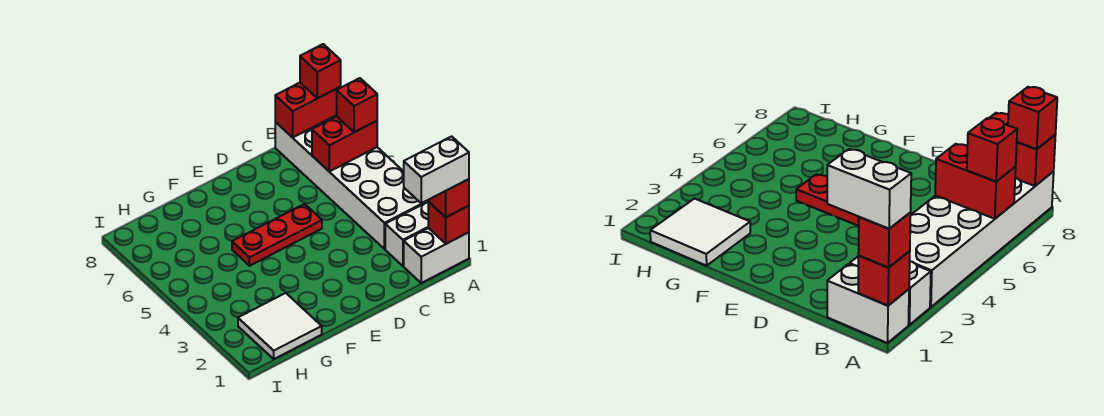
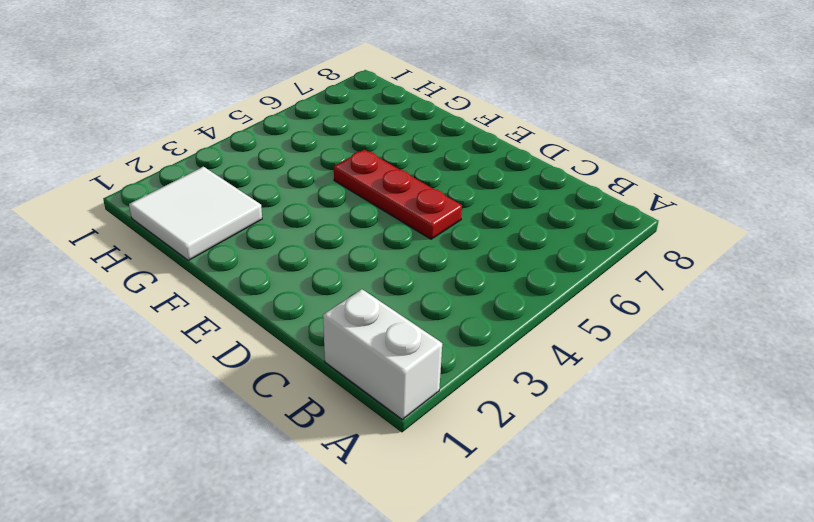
none -> white brick A2:B2 level 1
none -> white brick A3:B8 level 1
none -> red brick A1 level 2

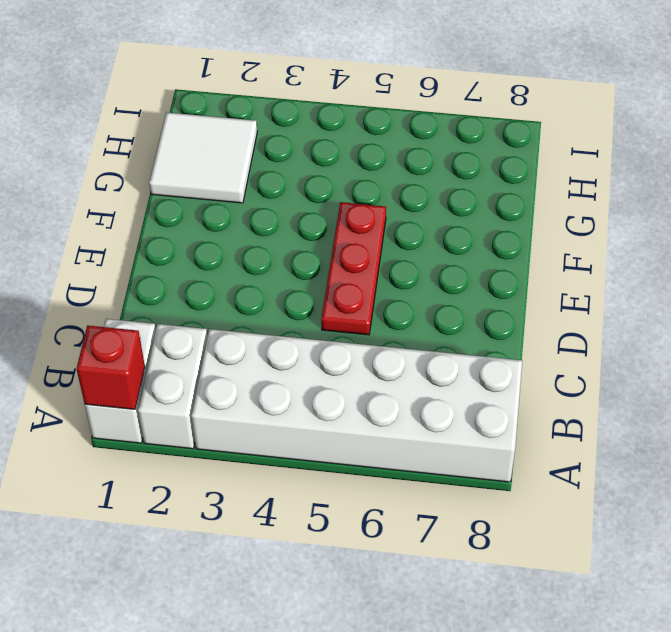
none -> red brick A6:B6 level 2
none -> red brick A8:B8 level 2
none -> red brick A1 level 3

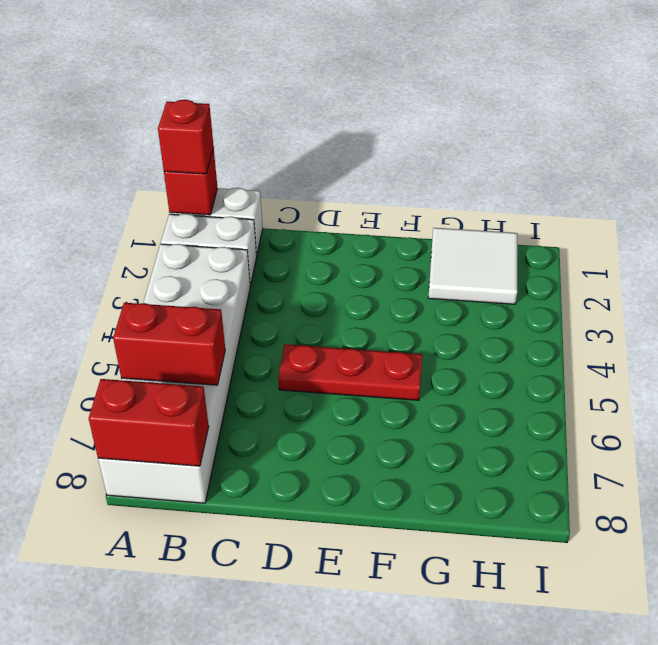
none -> red brick A6 level 3
none -> red brick A8 level 3
none -> white brick A1:B1 level 4

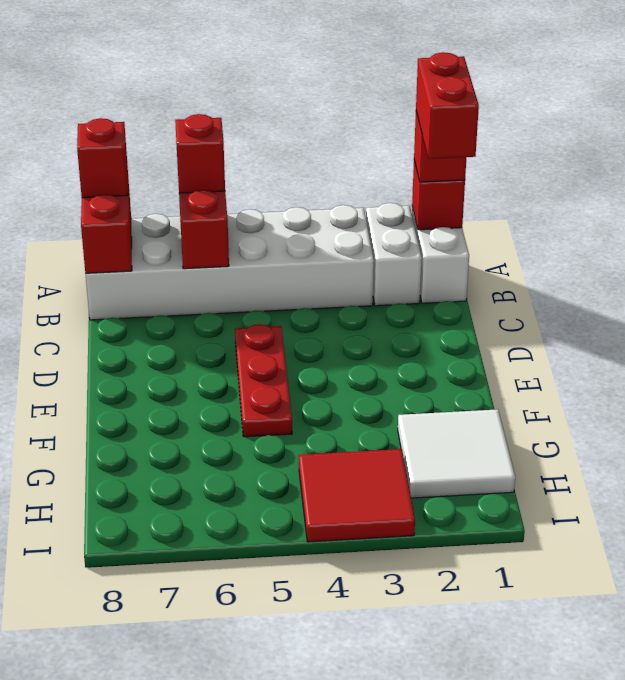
red brick A1:B1 level 4 -> white brick A1:B1 level 4
red tile H3:I4 level 1 -> none

